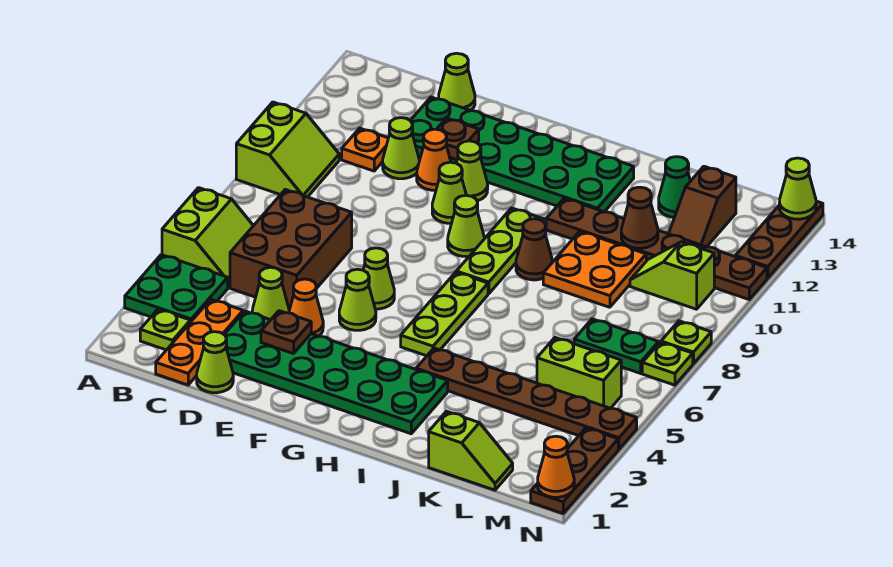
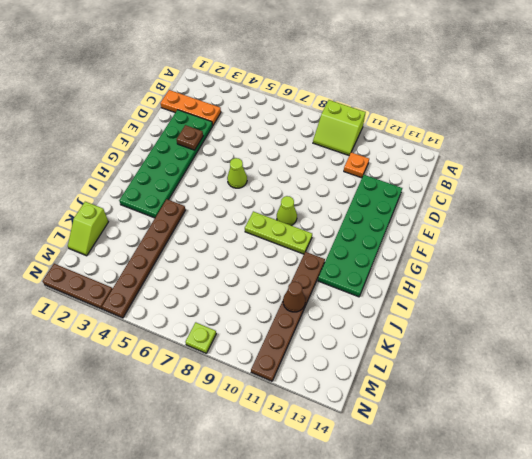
none -> green plate A3:B4 level 1
none -> lime slope A5:B6 level 1 top A
none -> lime plate B2 level 1
none -> brown brick C5:D7 level 1

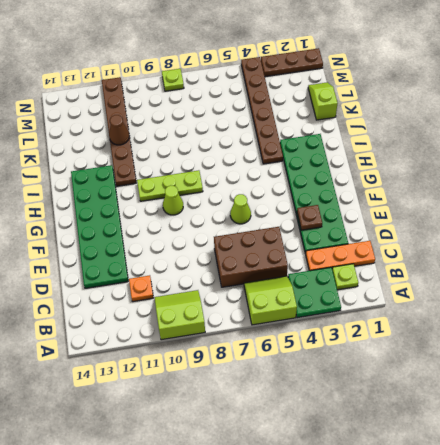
none -> lime cone D1 level 1
none -> lime cone D4 level 1
none -> lime cone D11 level 1
none -> lime cone D14 level 1

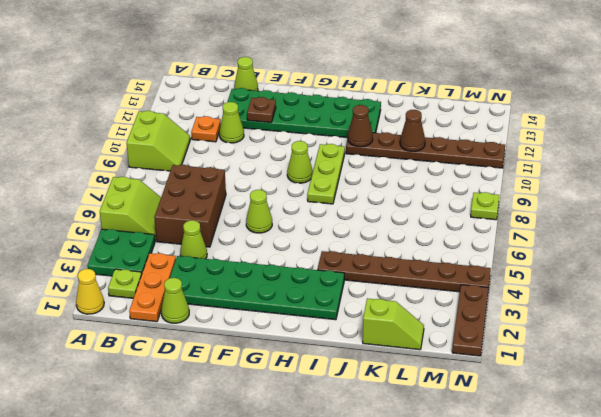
yellow cone A1 level 1 -> none
brown cone I11 level 2 -> brown cone I9 level 1
none -> orange cone E4 level 1
none -> orange cone E11 level 1
none -> lime cone F5 level 1
none -> lime cone F10 level 1

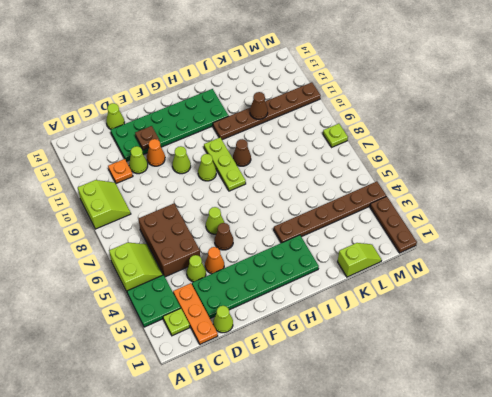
brown cone F5 level 1 -> lime cone F5 level 1
none -> lime cone F11 level 1
none -> lime plate H5:H7 level 1
none -> orange plate J9:K10 level 1
none -> green cone K13 level 1

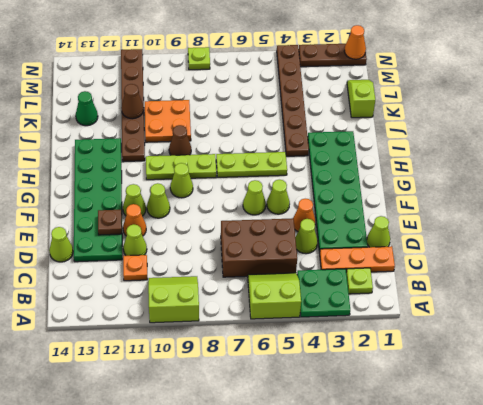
none -> lime brick L5:M5 level 1
none -> green plate L7:M7 level 1
none -> lime slope L10:M10 level 1 top M
none -> brown slope L12:L13 level 1 top 13

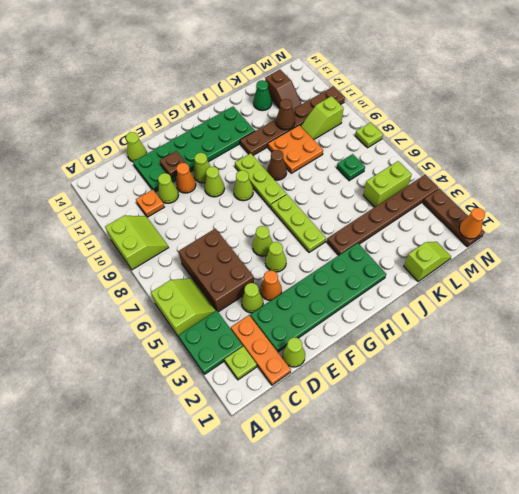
green plate L7 level 1 -> green plate L7:M7 level 1
none -> lime plate N7 level 1
none -> brown plate N12:N14 level 1
none -> brown plate E3 level 2
none -> lime cone N14 level 2

